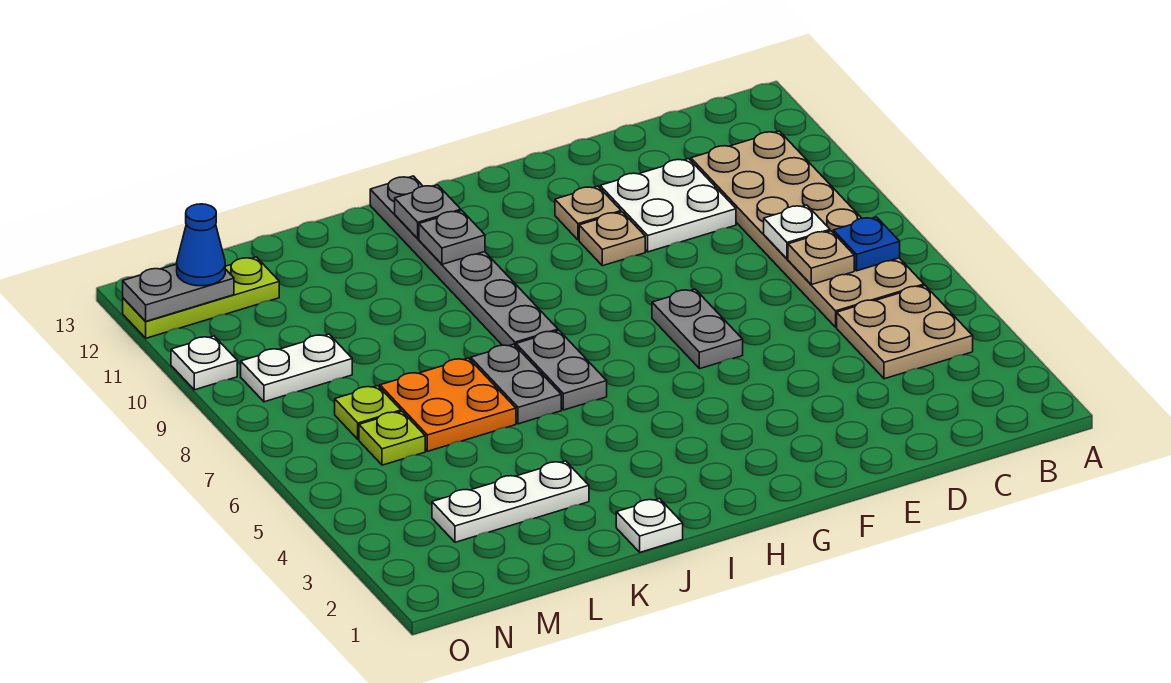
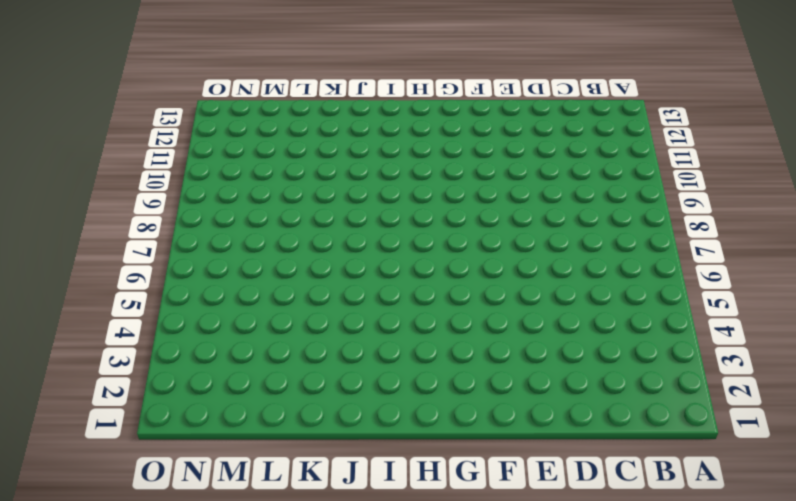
none -> tan plate B4:C5 level 1
none -> tan plate B6:C11 level 1
none -> white plate D10:E11 level 1

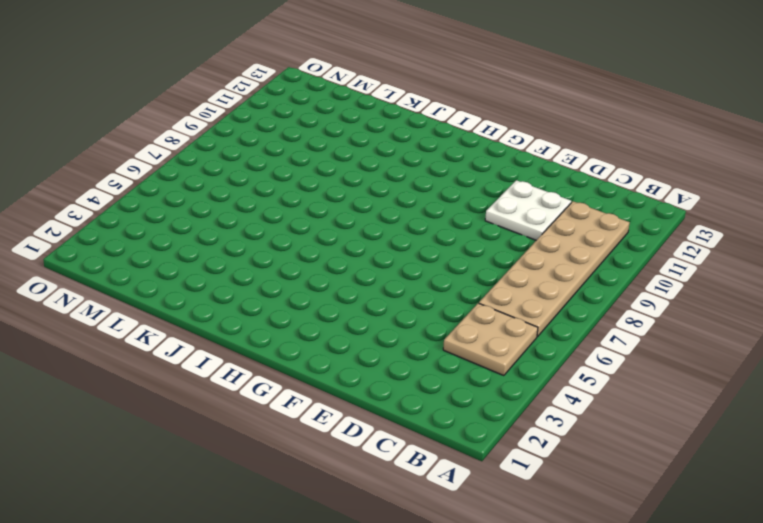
none -> grey plate F6:F7 level 1
none -> tan plate F10 level 1
none -> tan plate F11 level 1

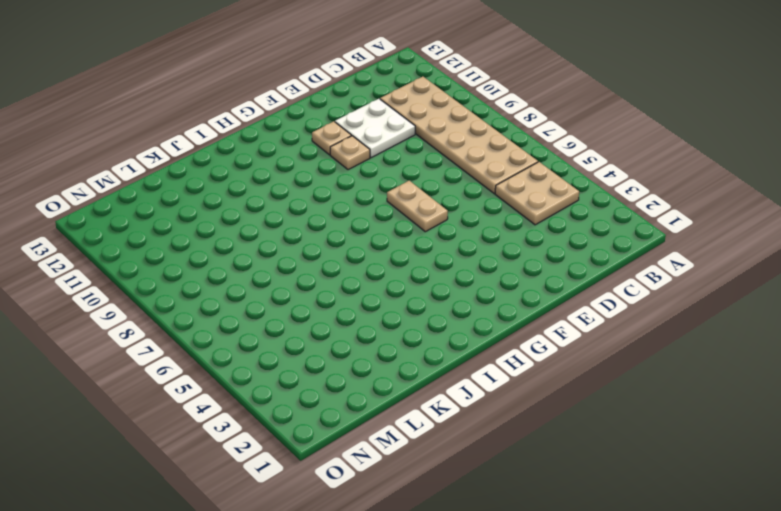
tan plate F6:F7 level 1 -> grey plate F6:F7 level 1
none -> grey plate I6:I7 level 1
none -> grey plate I8:I13 level 1
none -> white plate J1 level 1

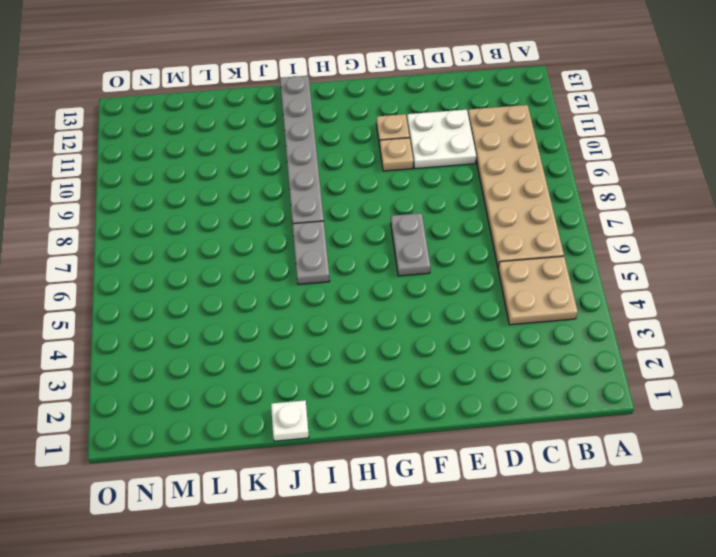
none -> grey plate J6:J7 level 1
none -> white plate K3:M3 level 1
none -> orange plate K6:L7 level 1

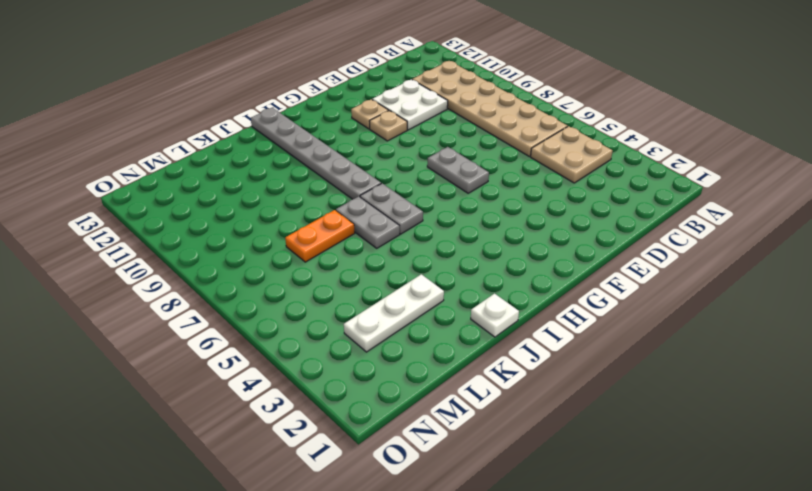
orange plate K7:L7 level 1 -> orange plate K6:L7 level 1
none -> lime plate M6 level 1
none -> lime plate M7 level 1
none -> white plate M9:N9 level 1

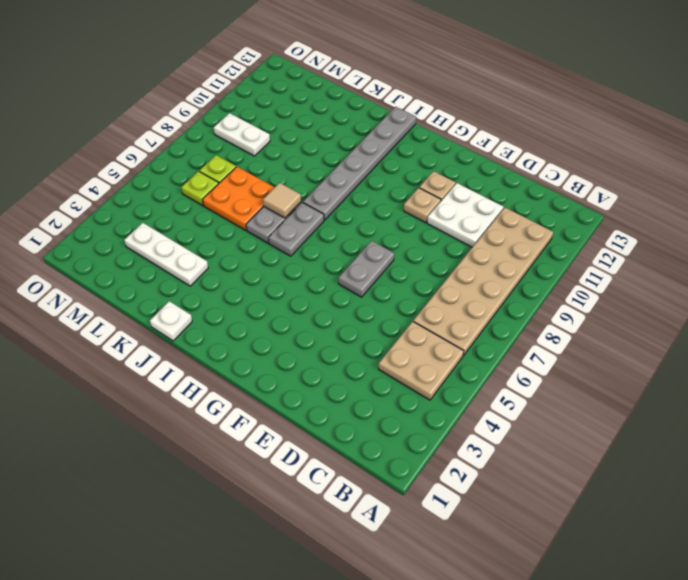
tan tile J7 level 2 -> none
none -> lime plate M12:O12 level 1
none -> white plate O10 level 1
none -> blue plate B7 level 2

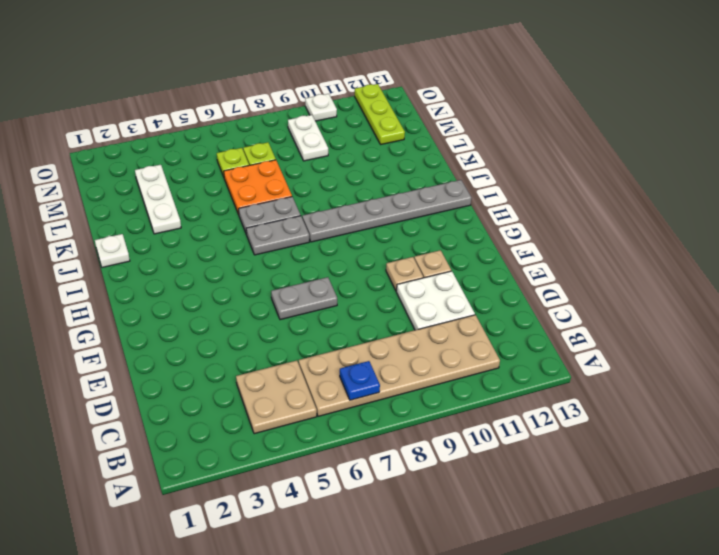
none -> tan plate C7 level 2
none -> white plate C8 level 2
none -> grey plate I11 level 2

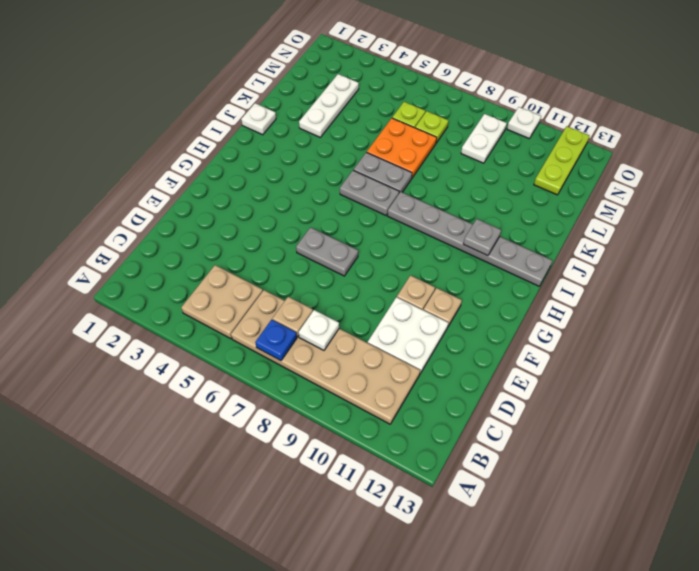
none -> grey plate I12 level 2
none -> grey plate N12:O12 level 2
none -> blue cone N12 level 3

